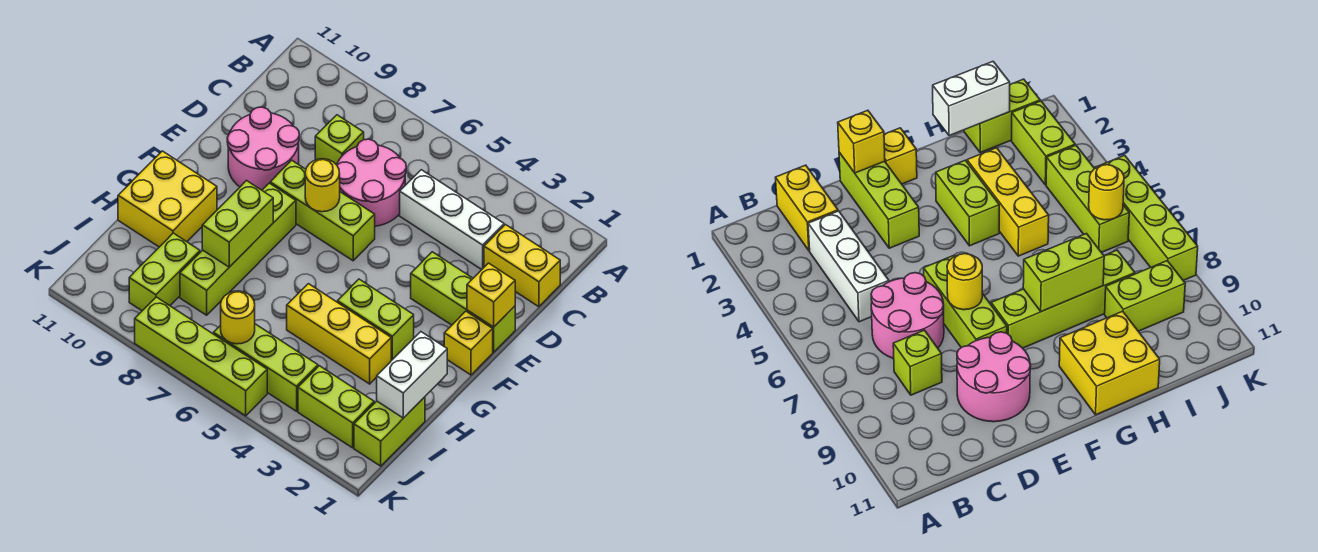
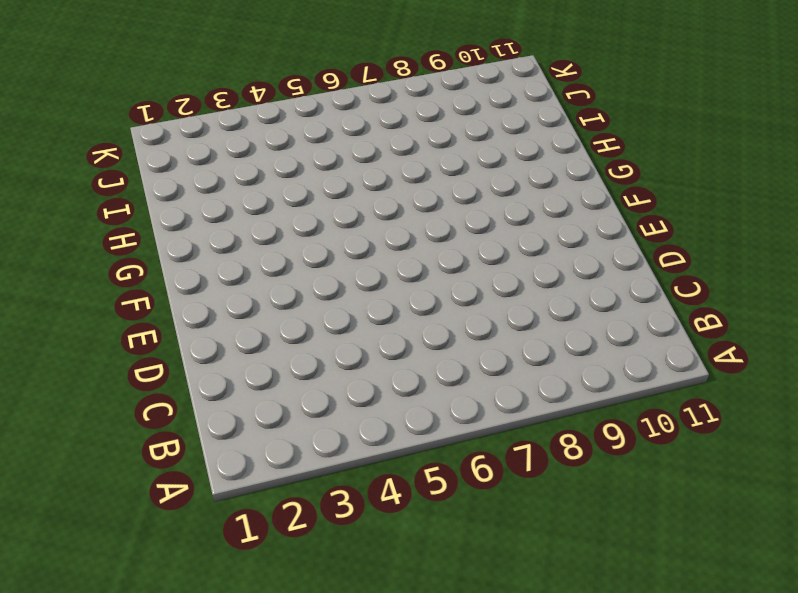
none -> yellow brick C1:C2 level 1
none -> white brick C3:C5 level 1
none -> pink round brick C6:D7 level 1

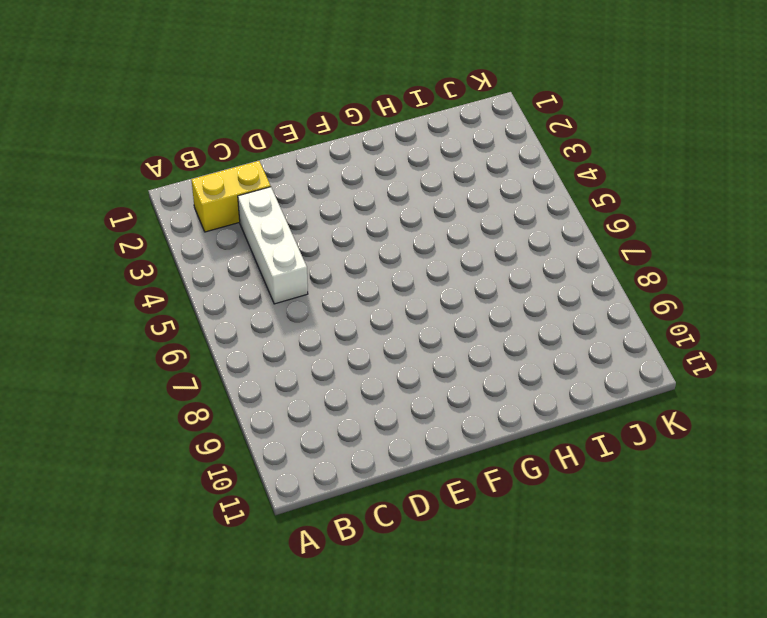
yellow brick B2:C2 level 1 -> yellow brick C1:C2 level 1
none -> pink round brick C6:D7 level 1
none -> lime brick C8 level 1
none -> pink round brick D9:E10 level 1

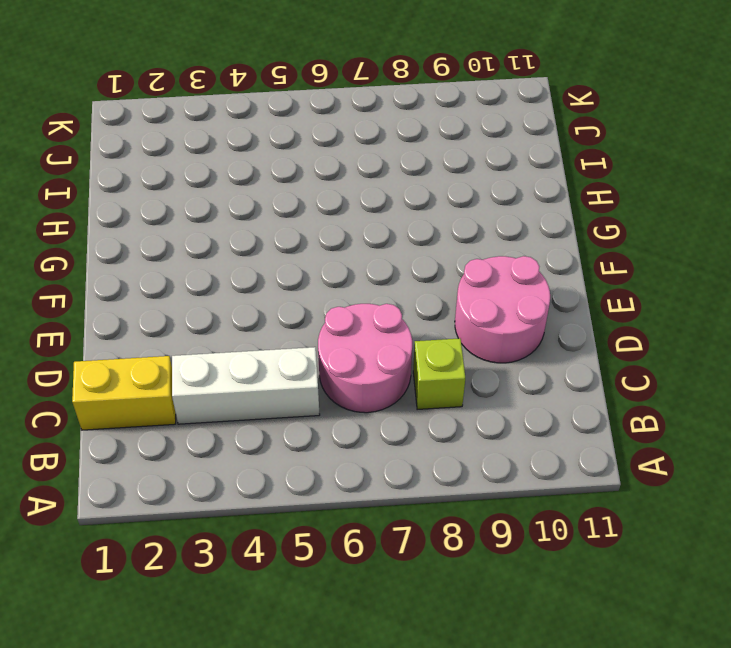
none -> lime brick E1:E3 level 1
none -> lime brick E6:E8 level 1
none -> yellow brick F1 level 1

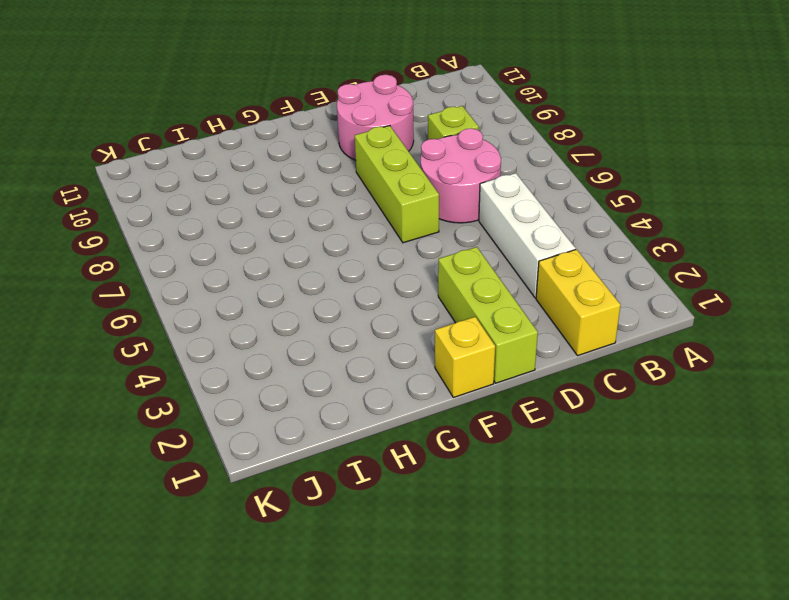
none -> lime brick F8:I8 level 1
none -> lime brick G3:G4 level 1
none -> yellow brick G10:H11 level 1

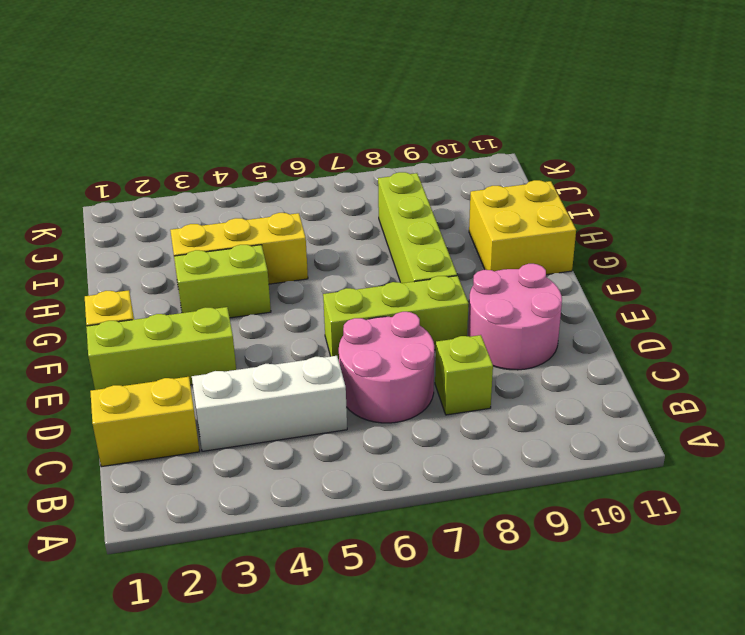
none -> lime brick I1:J1 level 1
none -> lime brick I9:J9 level 1
none -> lime brick J2:J3 level 1

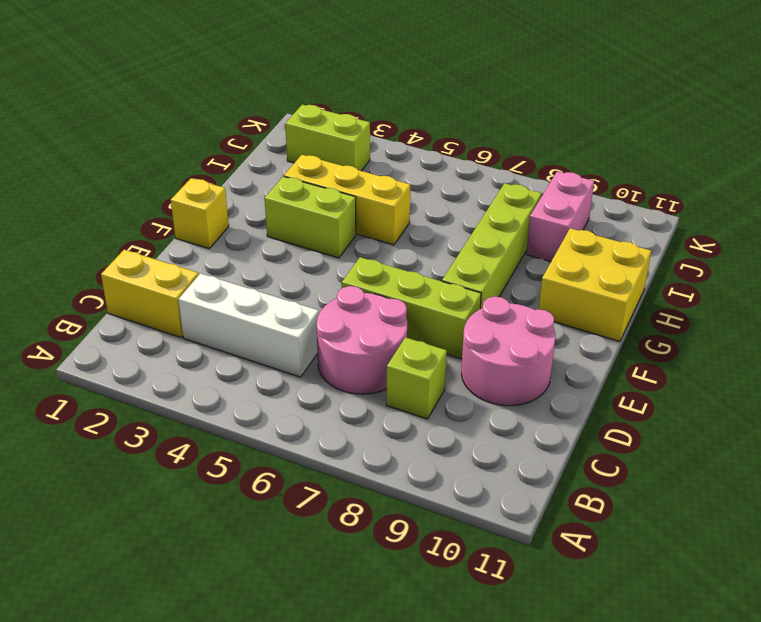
pink brick I9:J9 level 1 -> lime brick I9:J9 level 1
none -> lime brick E1:E3 level 1
none -> lime brick I1:J1 level 1
none -> lime brick J4:J6 level 1

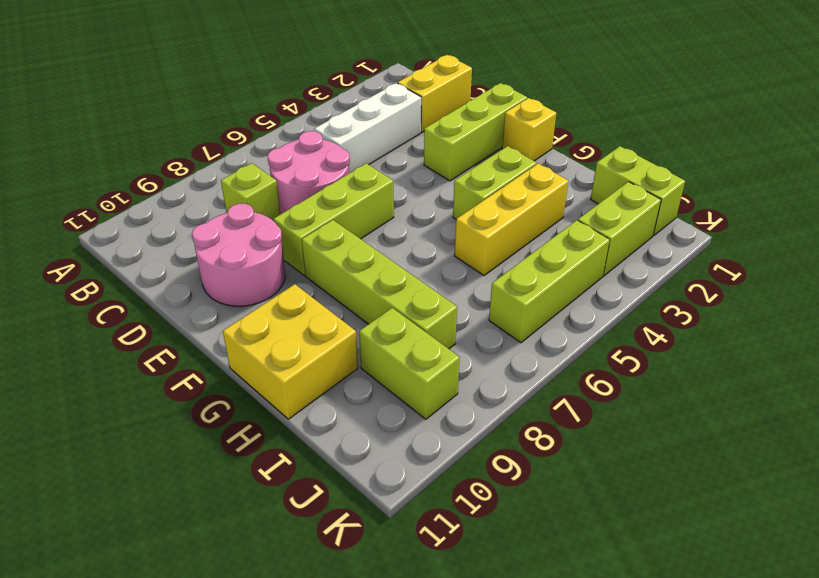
none -> lime brick K5:K8 level 1
none -> yellow brick E1 level 2
none -> yellow round brick E7 level 2

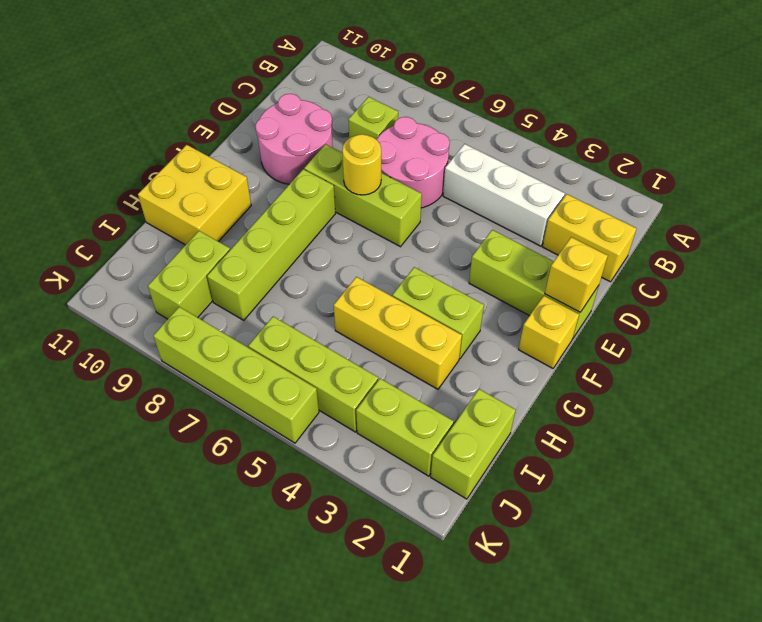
none -> lime brick G8:H8 level 2
none -> white brick H1:I1 level 2
none -> yellow round brick J6 level 2

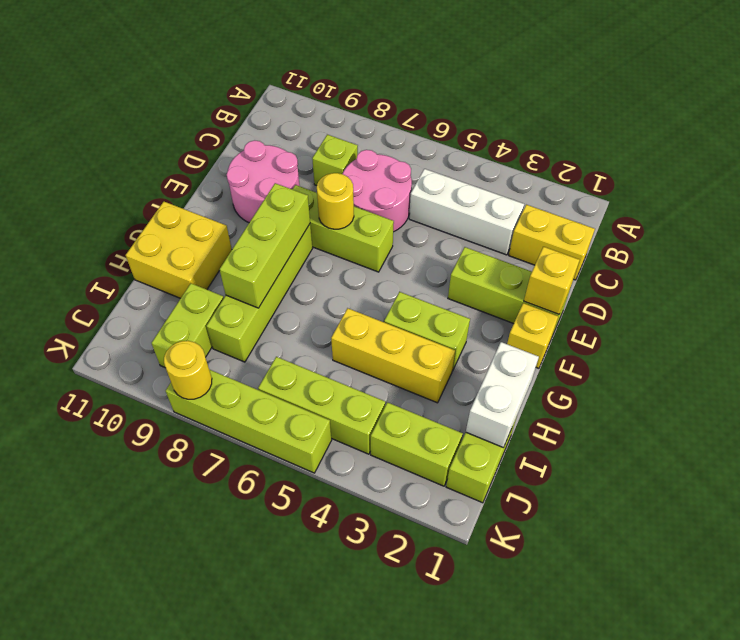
lime brick F8:H8 level 2 -> lime brick G8:H8 level 2
yellow round brick K8 level 2 -> yellow round brick J6 level 2

